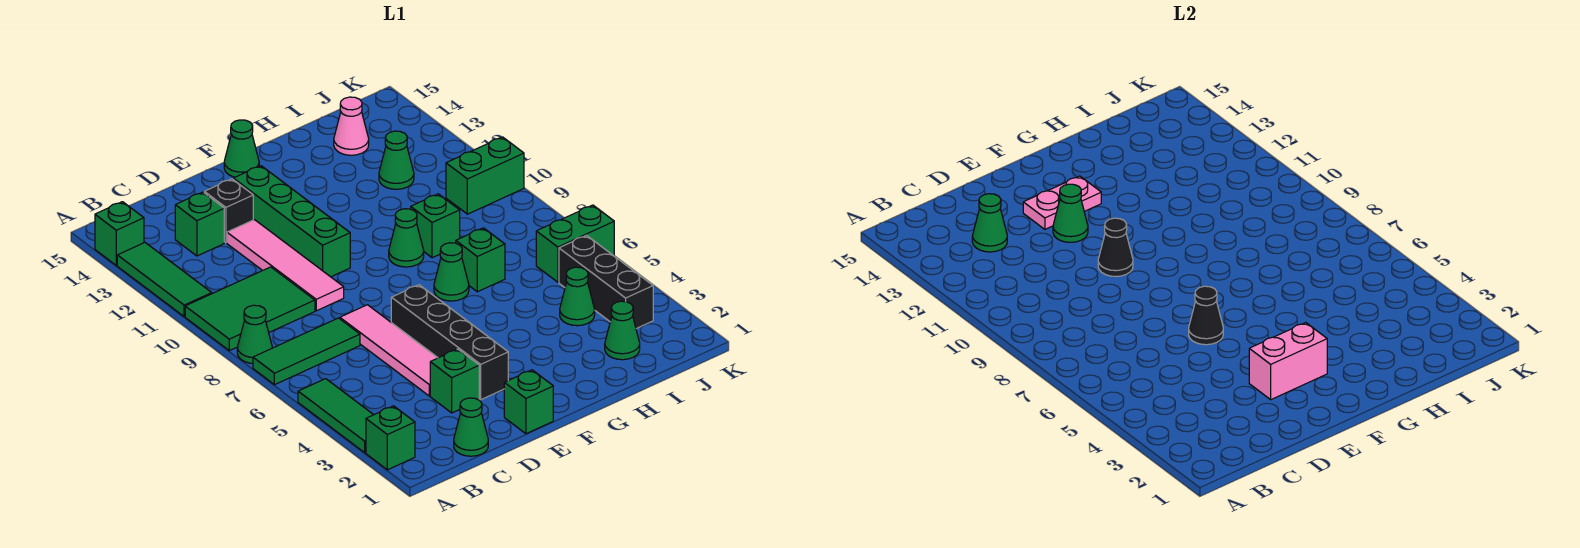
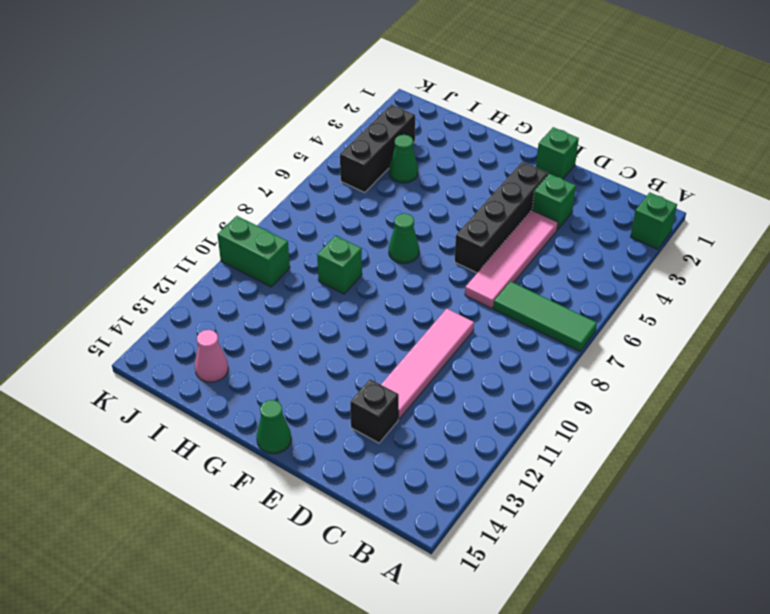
none -> green tile A3:A5 level 1
none -> green cone A8 level 1
none -> green tile A9:C10 level 1
none -> green tile A11:A13 level 1

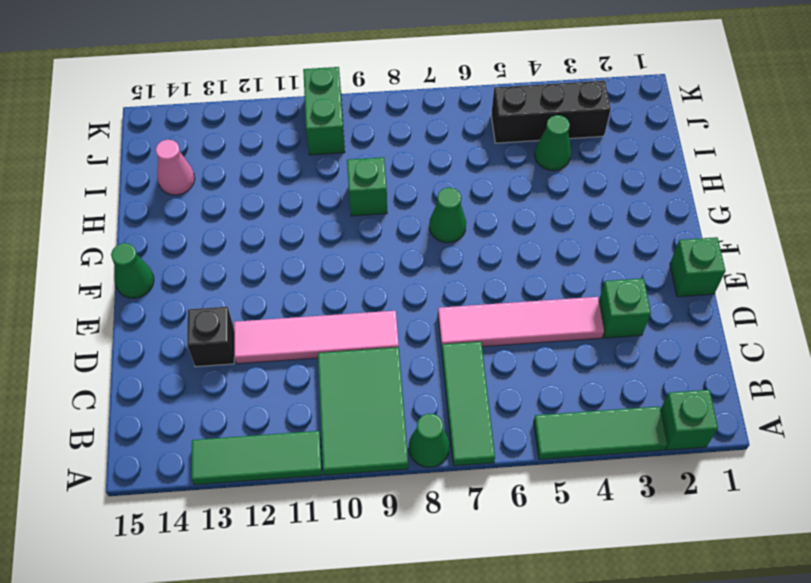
none -> green brick A14 level 1
none -> green cone C1 level 1
none -> green brick C13 level 1
none -> black brick E3:E6 level 1

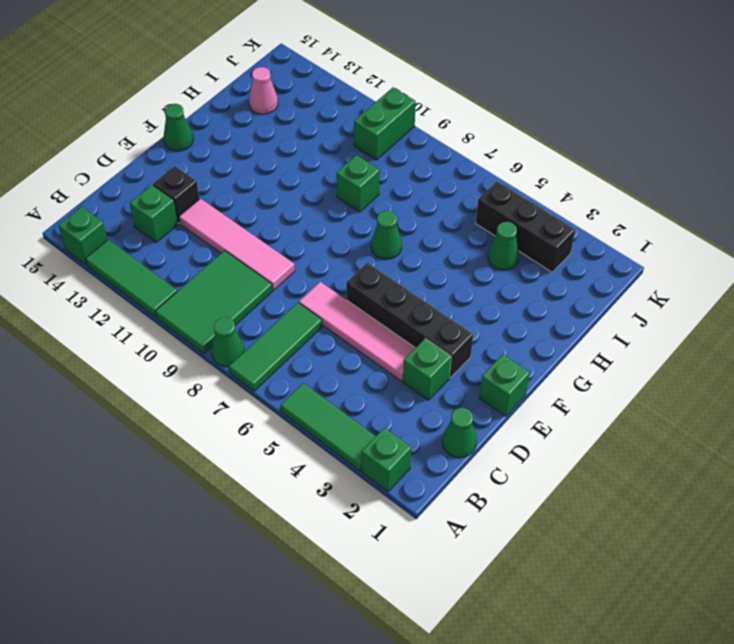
none -> green brick E10:E13 level 1
none -> green cone G9 level 1
none -> green brick H7 level 1
none -> green cone I2 level 1

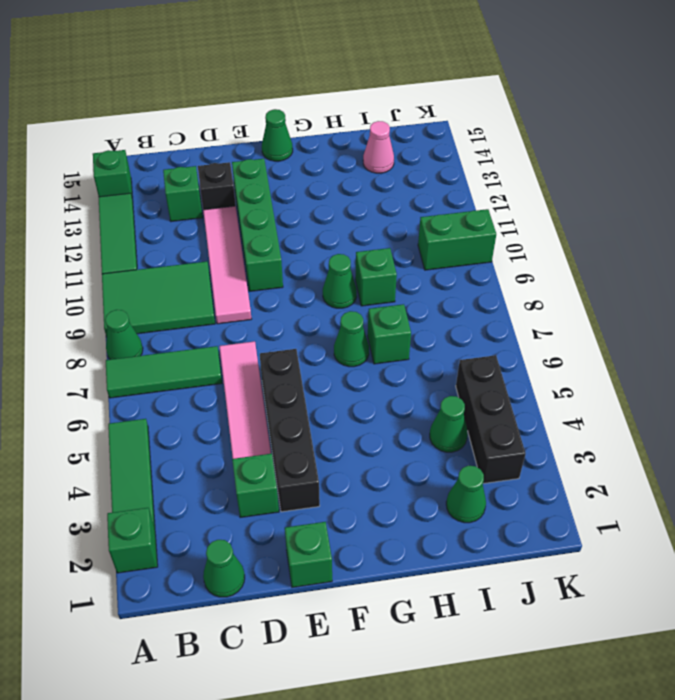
none -> green cone I12 level 1
none -> green brick J6:K6 level 1
none -> green cone C13 level 2
none -> pink brick E3:F3 level 2

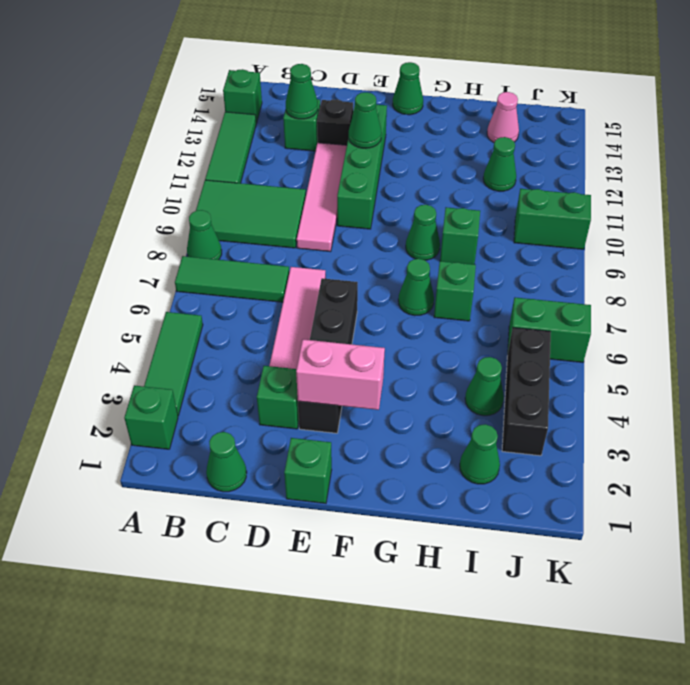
none -> black cone E6 level 2
none -> black cone E10 level 2
none -> pink plate E13:F13 level 2

